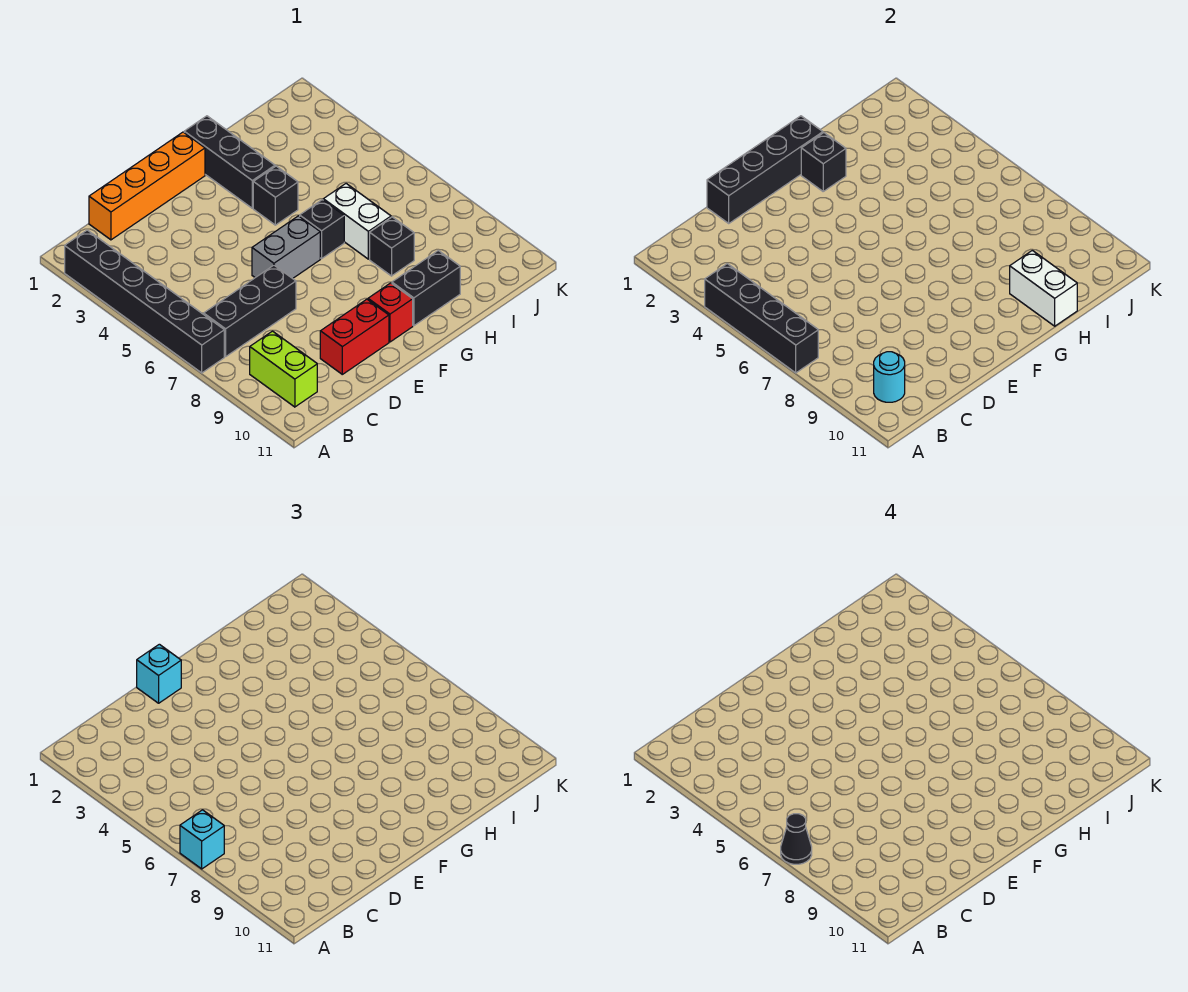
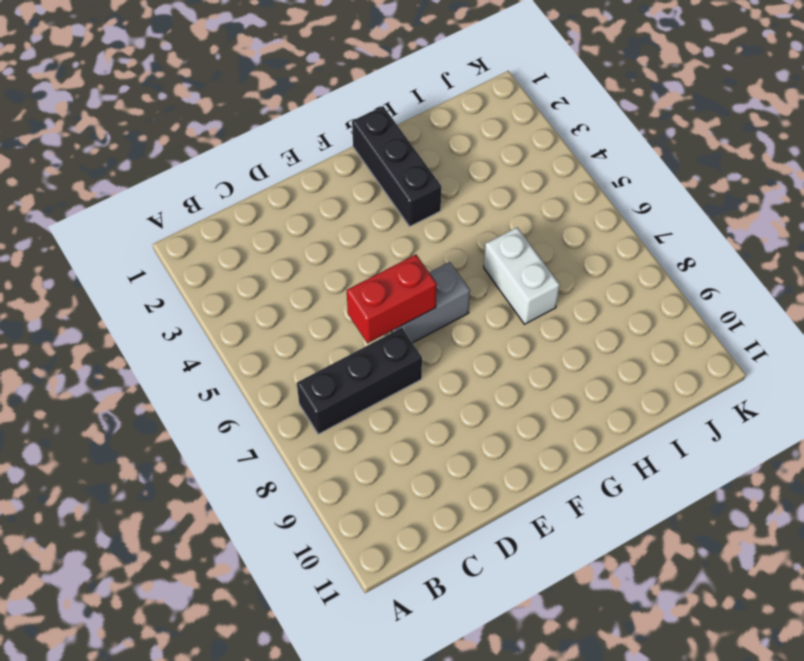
red brick D6:E6 level 2 -> red brick D10:E10 level 1
none -> black brick A2:A7 level 1
none -> lime brick B9:B10 level 1
none -> orange brick C1:F1 level 1

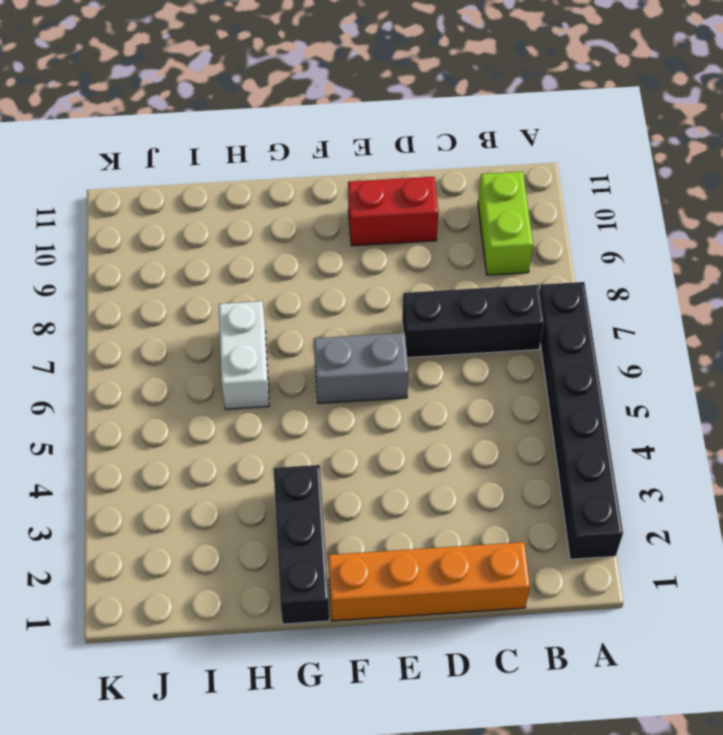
none -> red brick F10 level 1
none -> black brick G4 level 1
none -> black brick G6 level 1

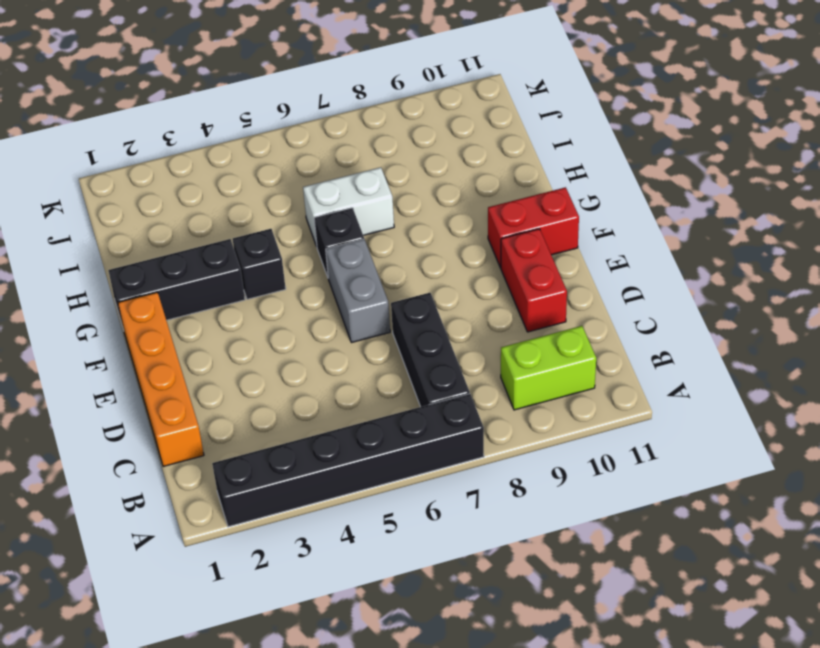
red brick F10:F11 level 1 -> red brick F10 level 1
none -> black brick G10:H10 level 1
none -> black brick H8 level 1
none -> black brick A4:A7 level 2

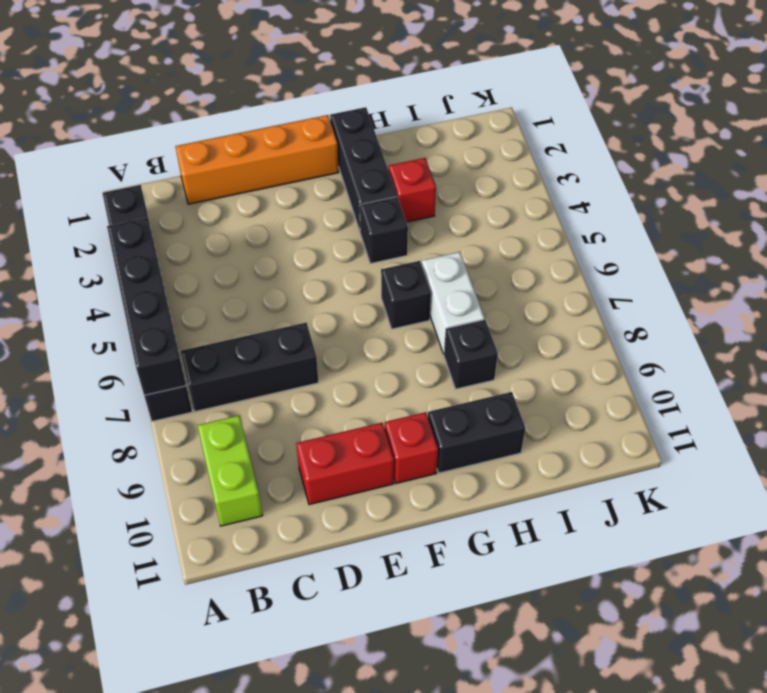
red brick H3 level 1 -> none
none -> grey brick E6:F6 level 1
none -> cyan round brick B10 level 2
none -> black brick D1:G1 level 2

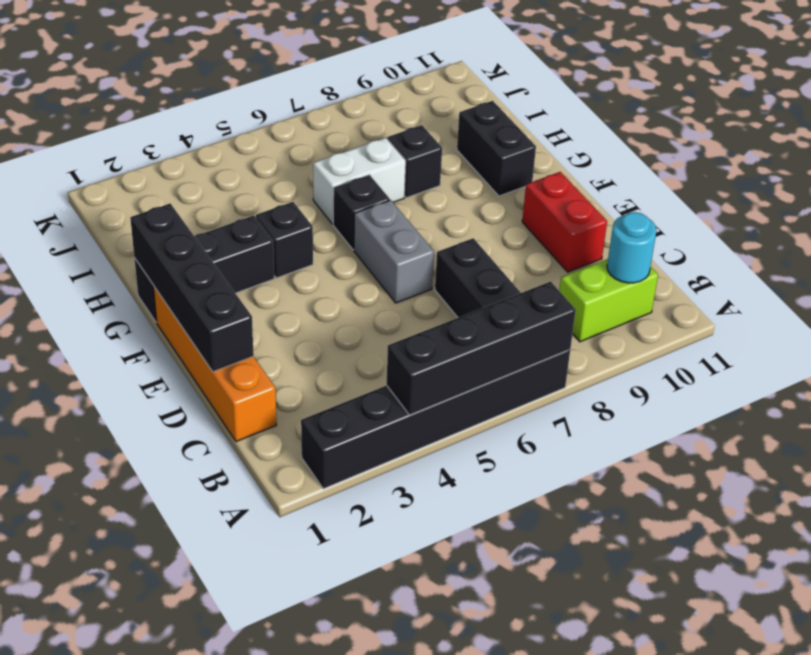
none -> red brick F10 level 1
none -> black brick G2 level 2
none -> white brick H10:H11 level 2

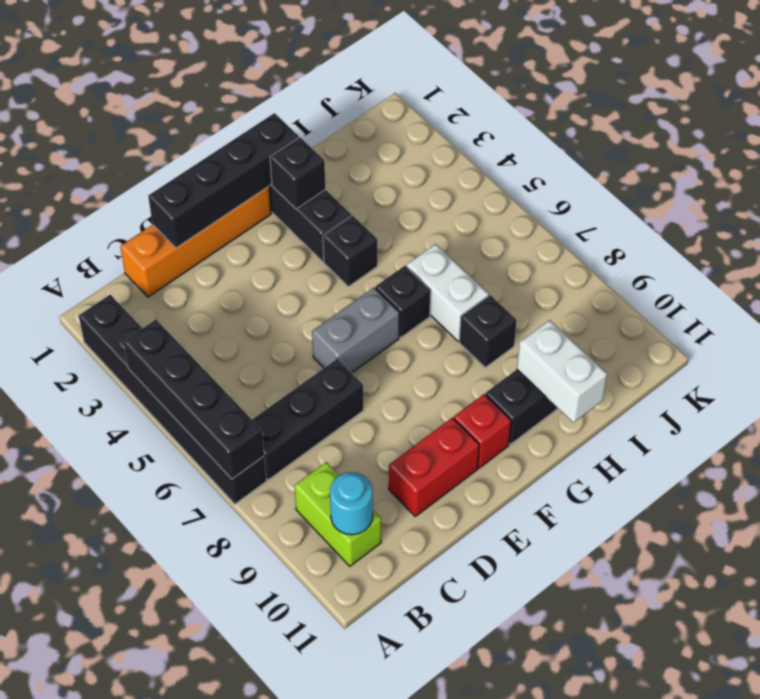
none -> cyan brick A7 level 3
none -> cyan brick E1 level 3
none -> black cone A7 level 4

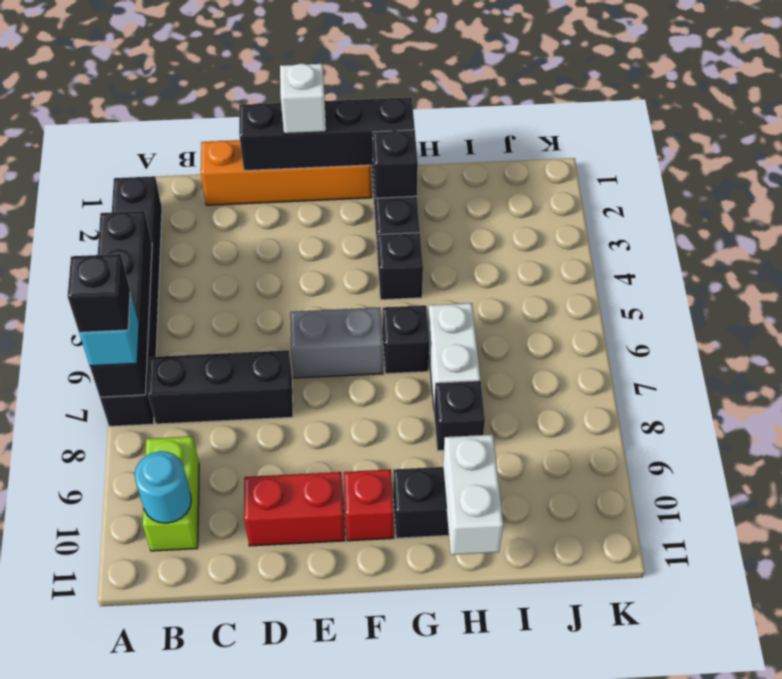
black brick A7 level 4 -> black cone A7 level 4
white brick E1 level 3 -> cyan brick E1 level 3

